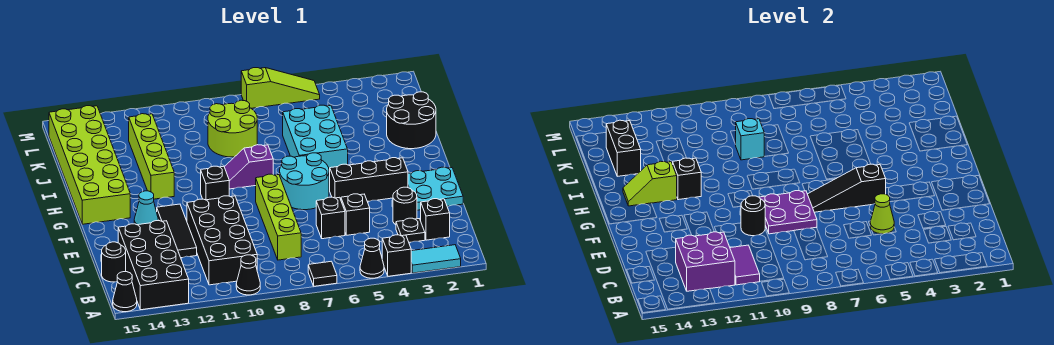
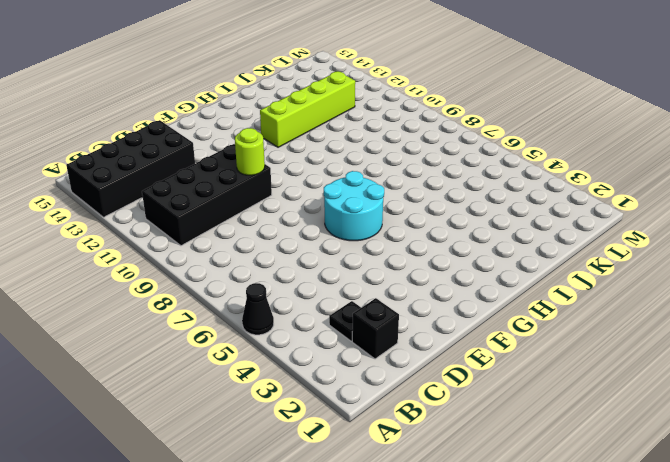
lime round brick E10 level 2 -> black round brick E10 level 2
none -> cyan tile A2:A3 level 1
none -> black brick A4 level 1
none -> black tile A7 level 1
none -> black cone A10 level 1

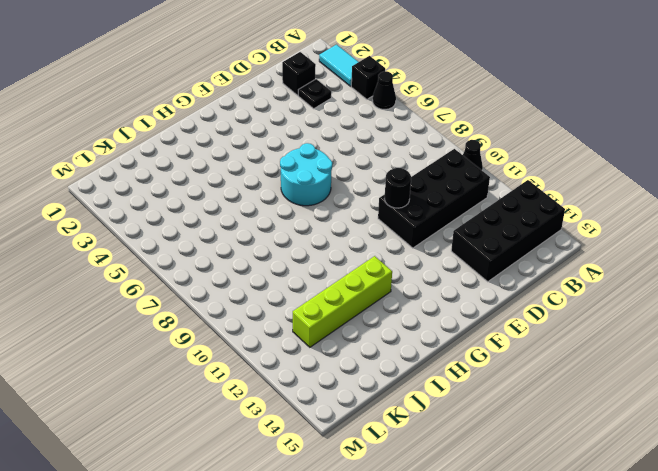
none -> black tile A7 level 1
none -> black cone A15 level 1
none -> lime brick C8:F8 level 1
none -> black round brick C15 level 1

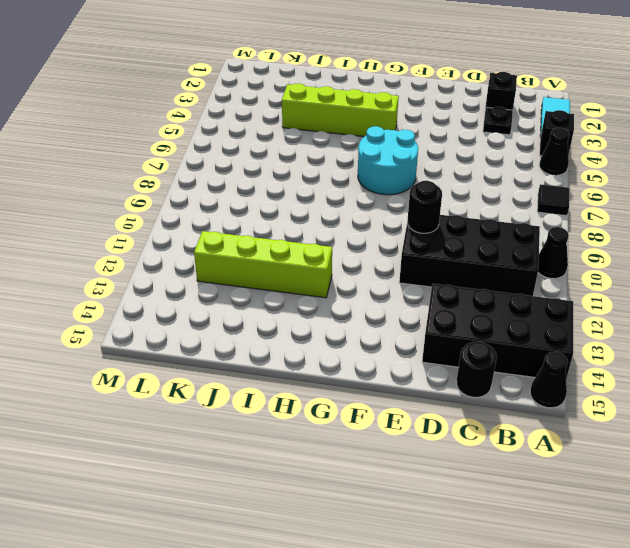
lime brick G4:J4 level 1 -> lime brick C8:F8 level 1
none -> black round brick D3 level 1
none -> black brick D5 level 1
none -> black brick D6 level 1
none -> black tile D12:F12 level 1

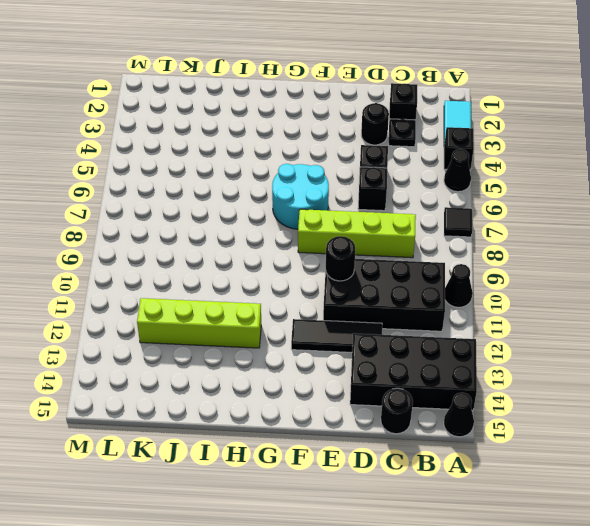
none -> cyan plate E1:F2 level 1
none -> black brick F3:F5 level 1
none -> cyan cone F13 level 1
none -> black brick G10 level 1

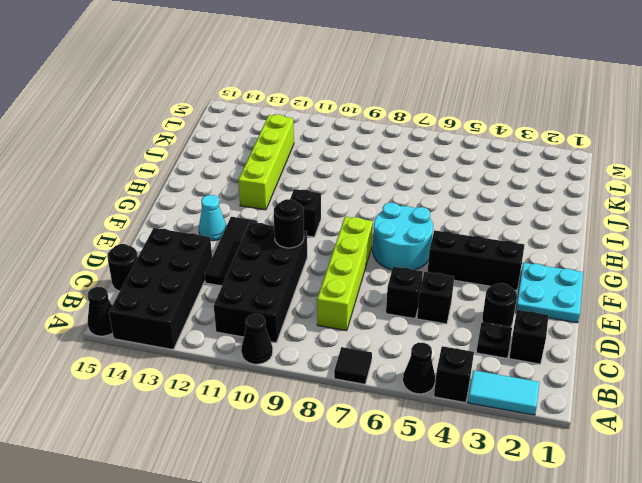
none -> lime brick G14:L15 level 1
none -> cyan brick H5:J6 level 1
none -> purple slope H8:H9 level 1 top 8
none -> black round brick I1:J2 level 1

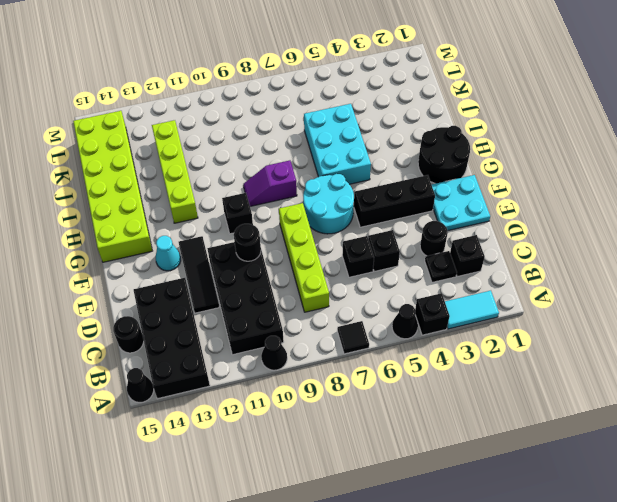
black round brick G1:H2 level 1 -> black round brick I1:J2 level 1
none -> lime round brick J8:K9 level 1
none -> lime slope M5:M7 level 1 top 7
none -> purple tile B11:C11 level 2
none -> purple brick B12:C13 level 2

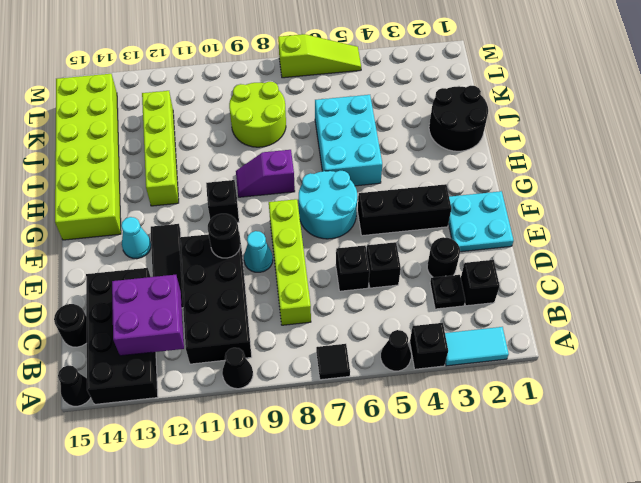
cyan cone E9 level 1 -> none
none -> purple tile B11:C11 level 2
none -> lime cone D5 level 2
none -> purple plate E8:F9 level 2
none -> black slope F5:F7 level 2 top 5

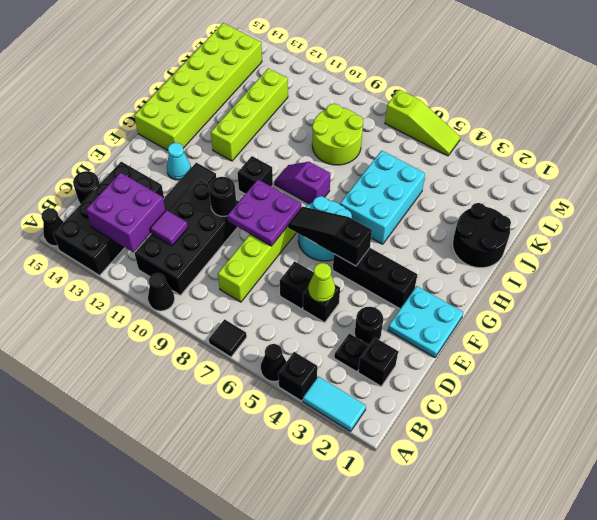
purple tile C11 level 2 -> purple tile B11:C11 level 2
none -> black brick H12 level 2
none -> lime slope H13:H14 level 2 top 13
none -> cyan brick J9 level 2
none -> black brick J14:K14 level 2

